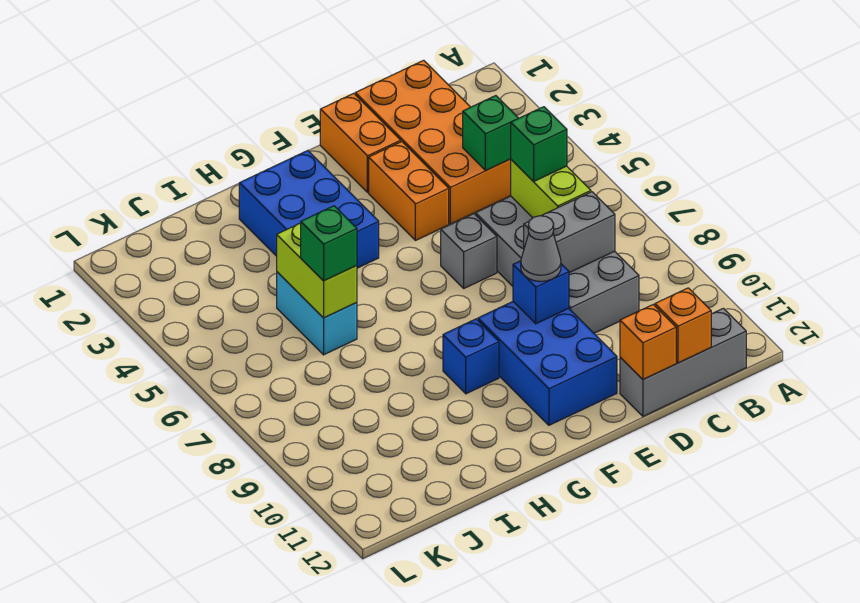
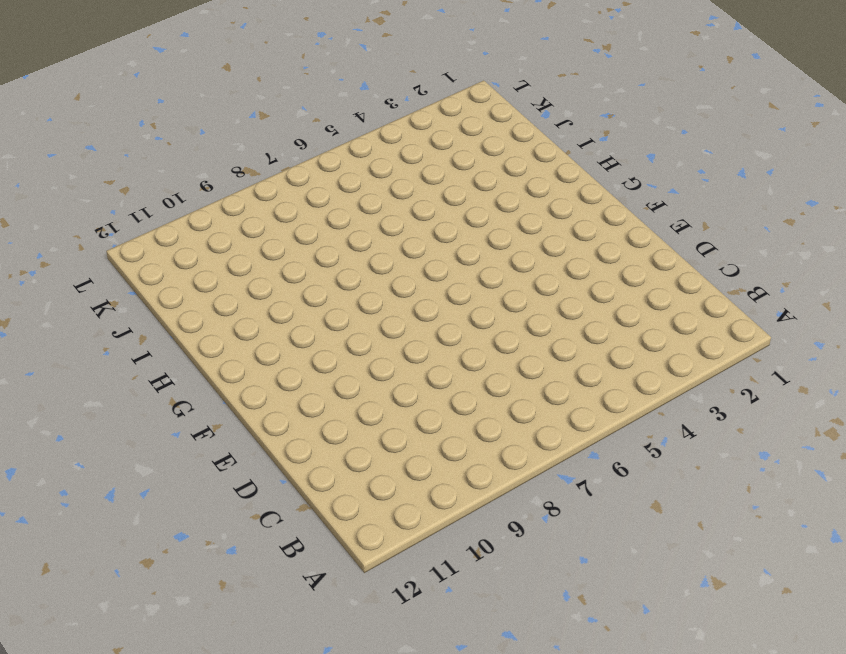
none -> grey brick B12:D12 level 1
none -> orange brick C1:D4 level 1
none -> grey brick C6:D9 level 1

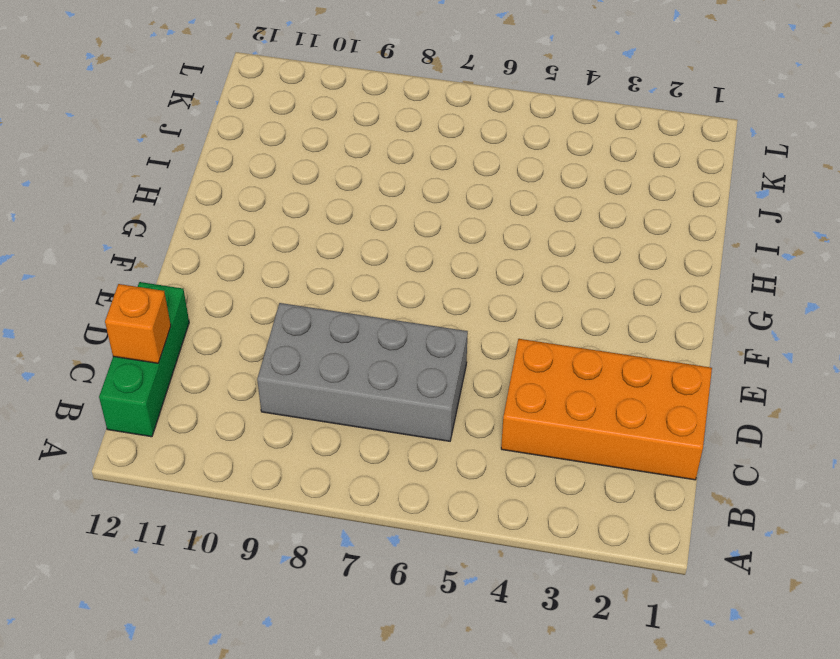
green brick B12:D12 level 1 -> grey brick B12:D12 level 1
none -> orange brick E1:E2 level 1
none -> orange brick E3:E4 level 1
none -> grey brick E6 level 1

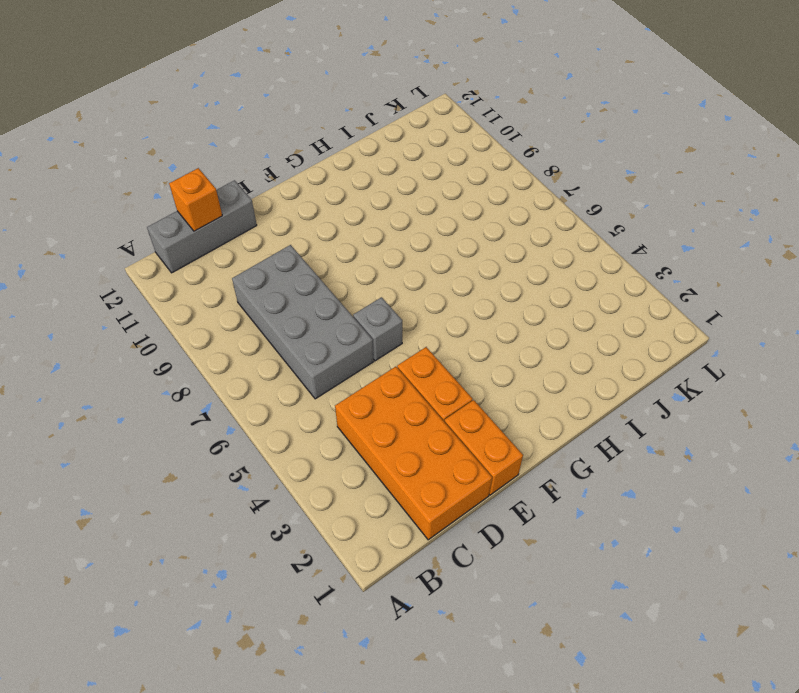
none -> blue brick E9:F11 level 1
none -> blue brick G2:H4 level 1
none -> blue brick G9 level 1

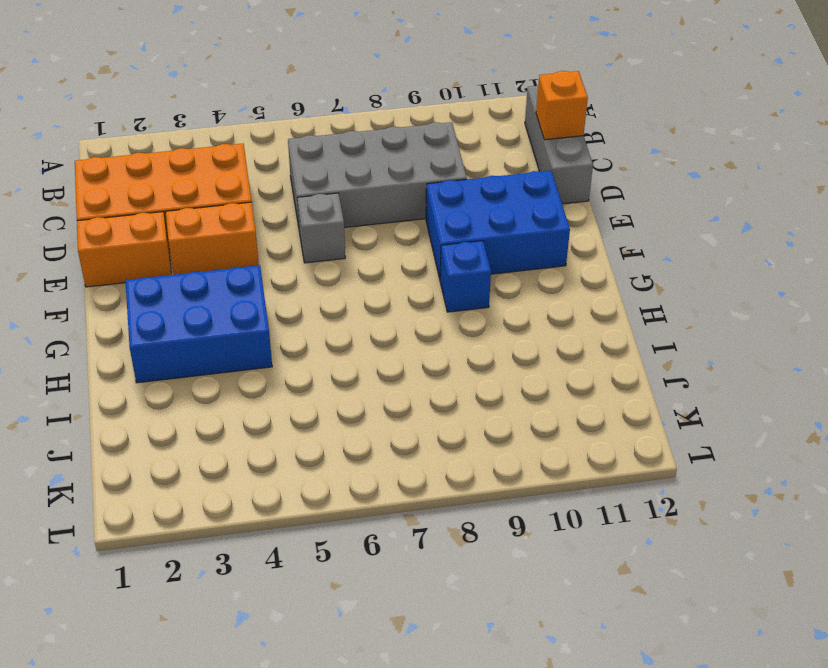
none -> cyan brick I5:I6 level 1
none -> green brick C4 level 2
none -> lime brick C6:C7 level 2

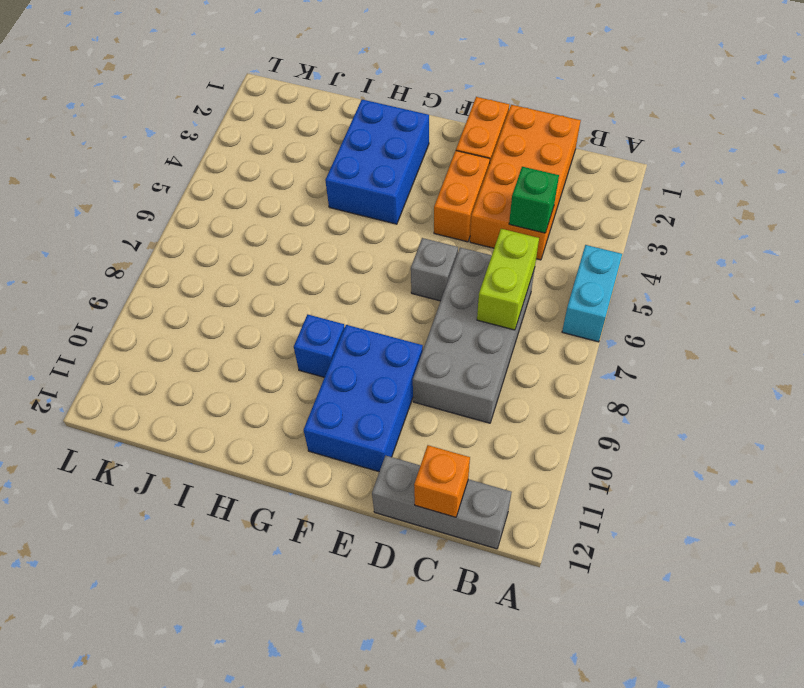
cyan brick A5:A6 level 1 -> cyan brick I5:I6 level 1
none -> grey brick C8:D8 level 2
none -> orange brick D12 level 2
none -> blue brick E9 level 2

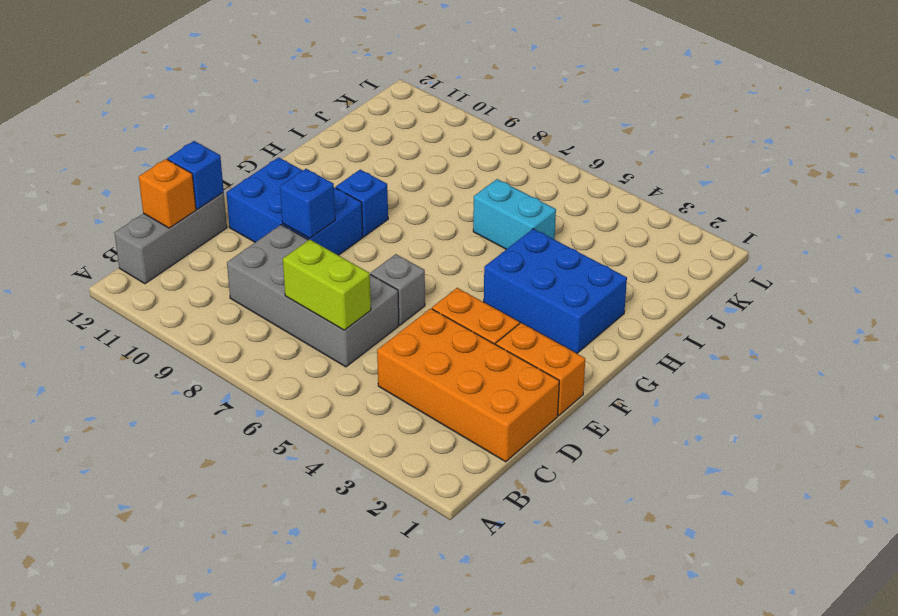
blue brick D12 level 2 -> orange brick D12 level 2
none -> green brick C4 level 2
none -> grey brick C8:D8 level 2
none -> lime brick I5:I6 level 2

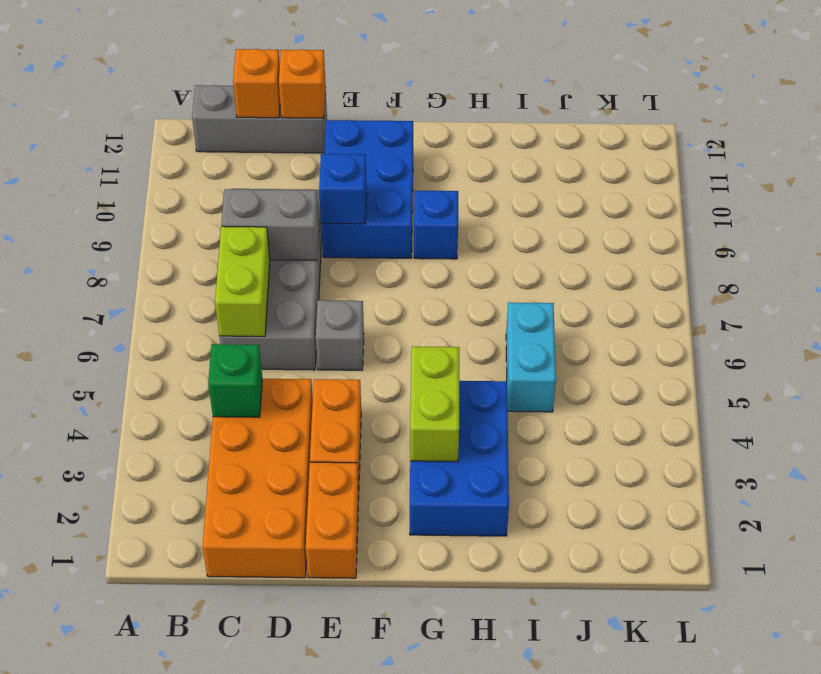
lime brick G3:G4 level 2 -> lime brick I5:I6 level 2
none -> green brick C6 level 3
none -> grey cone E9 level 3
none -> green brick I6 level 3

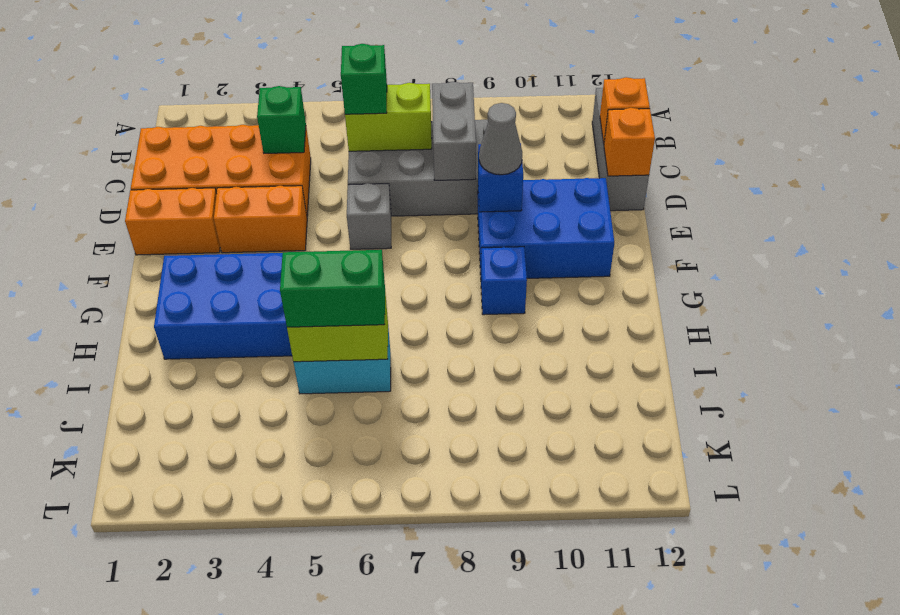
green brick I5:I6 level 3 -> green brick I6 level 3

